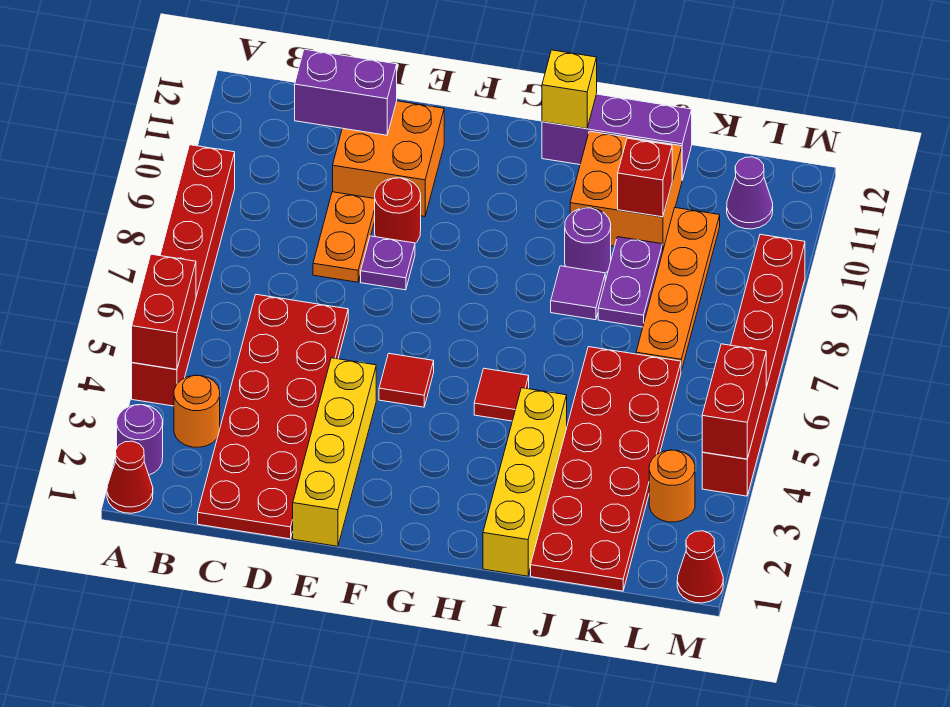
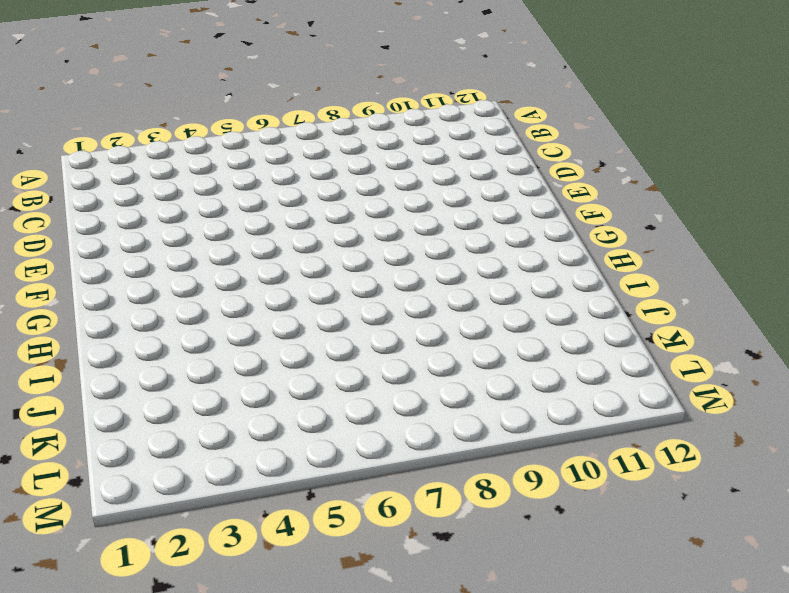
none -> red cone A1 level 1
none -> purple round brick A2 level 1
none -> red brick A4:A9 level 1

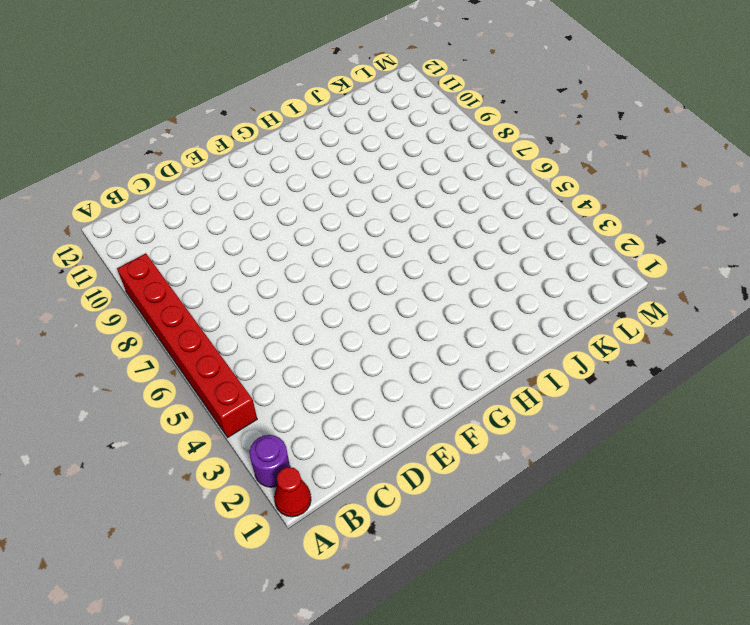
none -> orange round brick B3 level 1
none -> red plate C1:D6 level 1
none -> orange plate D8:D9 level 1

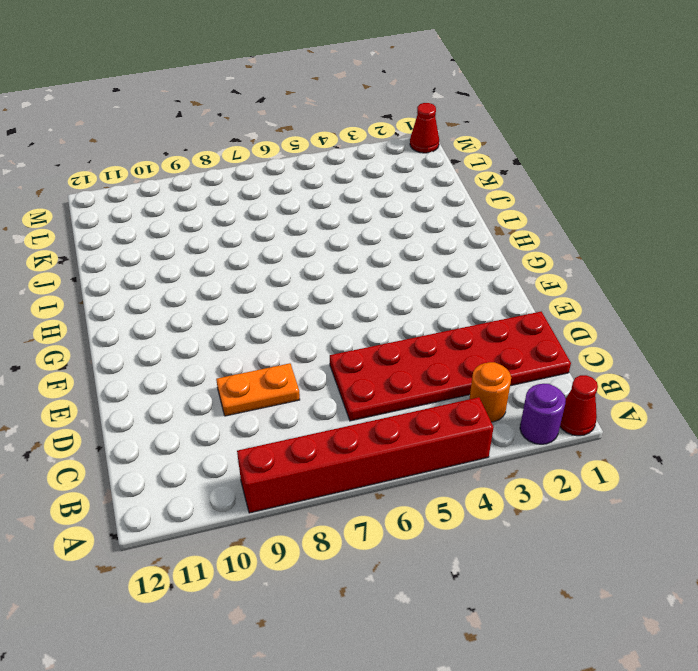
none -> orange brick D10:E11 level 1
none -> yellow brick E1:E4 level 1
none -> purple plate E8 level 1

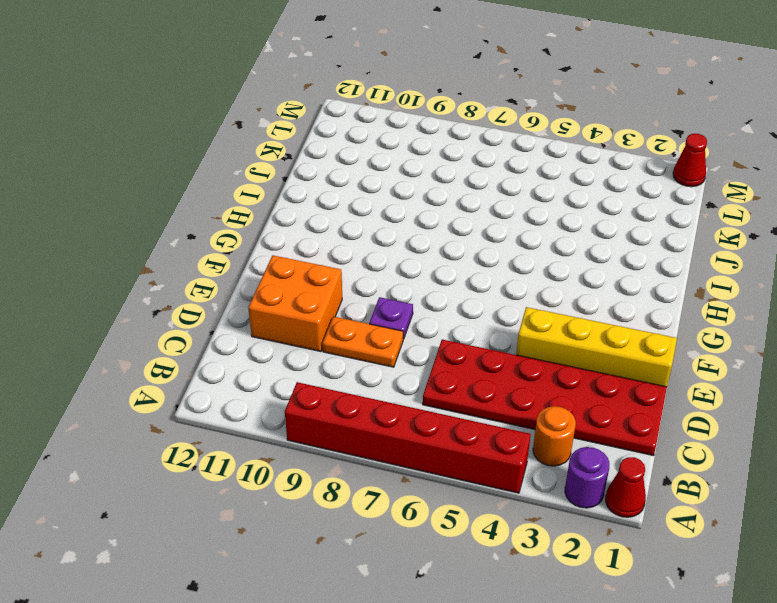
none -> red round brick E9 level 1
none -> red tile F5 level 1
none -> red tile H5 level 1

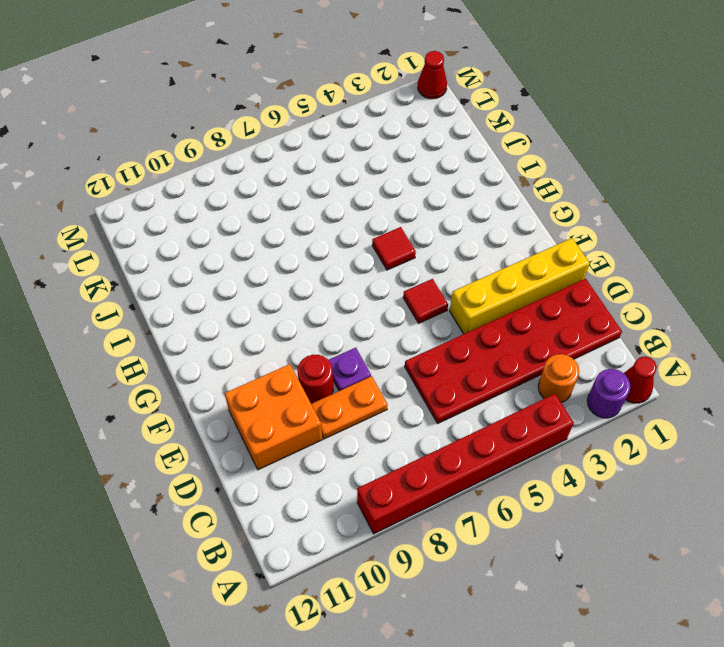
none -> purple brick H12:J12 level 1
none -> yellow brick I1:I4 level 1
none -> purple tile I8 level 1

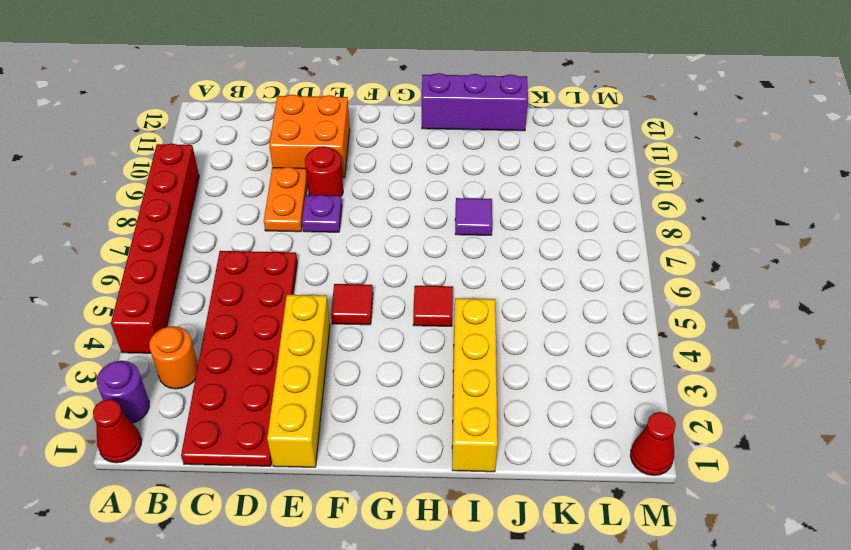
none -> purple round brick I9 level 1
none -> orange brick I10:J11 level 1
none -> red plate J1:K6 level 1

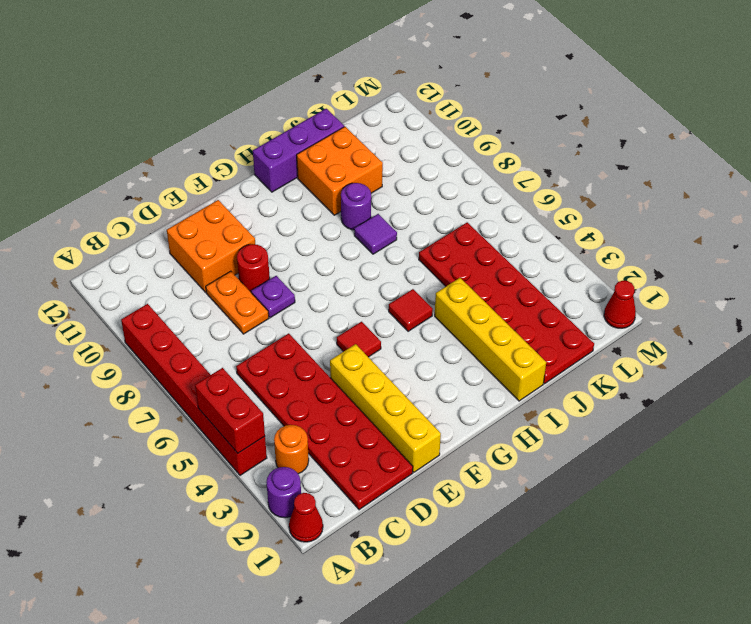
none -> purple plate J8:J9 level 1
none -> orange plate K7:K10 level 1
none -> orange round brick L3 level 1

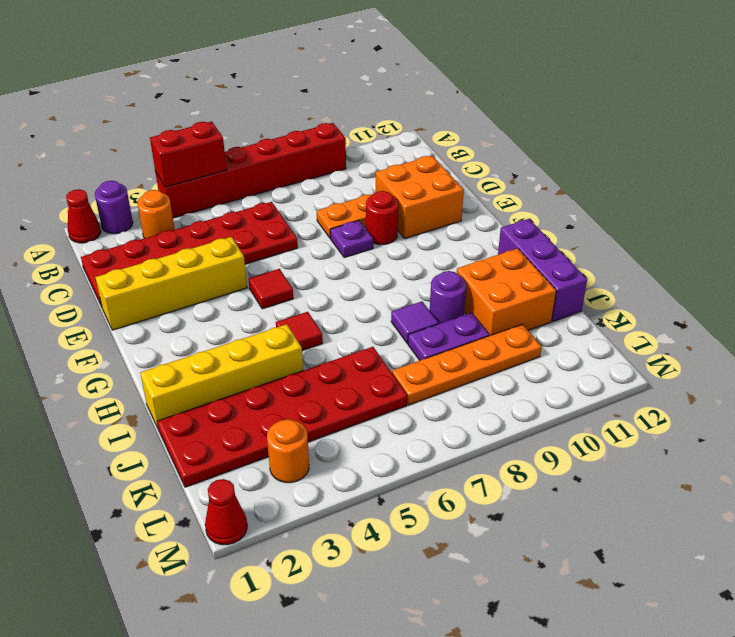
none -> purple cone L11 level 1
none -> red brick M4:M9 level 1
none -> purple brick C11:D11 level 2

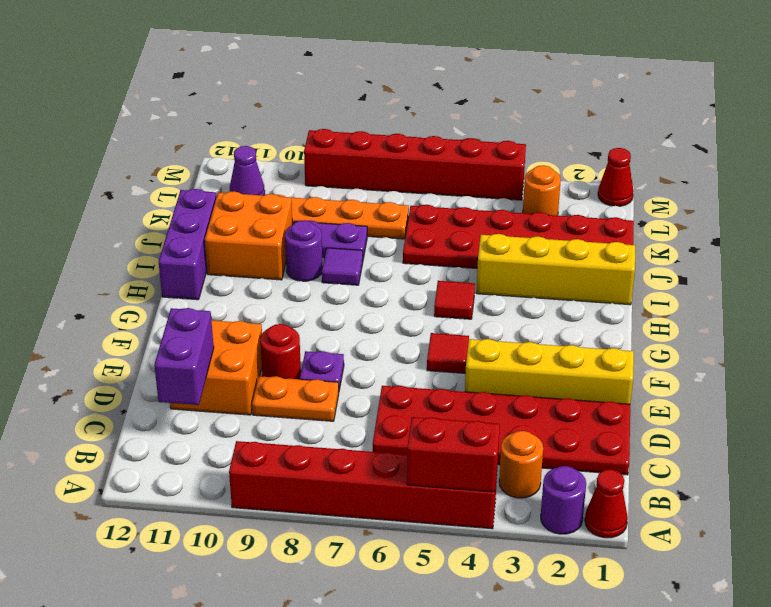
none -> yellow brick H12 level 2
none -> red brick J10 level 2
none -> red brick M4:M5 level 2

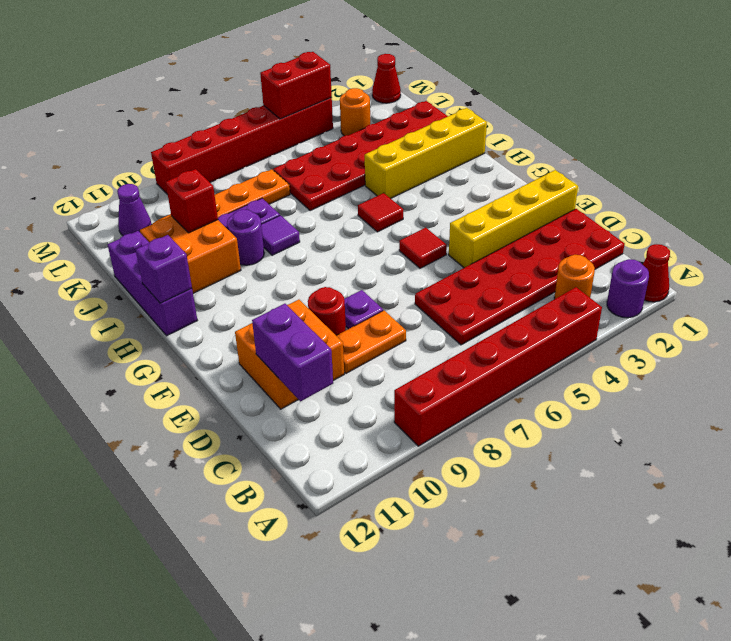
purple brick H12 level 2 -> yellow brick H12 level 2
none -> red brick A4:A5 level 2

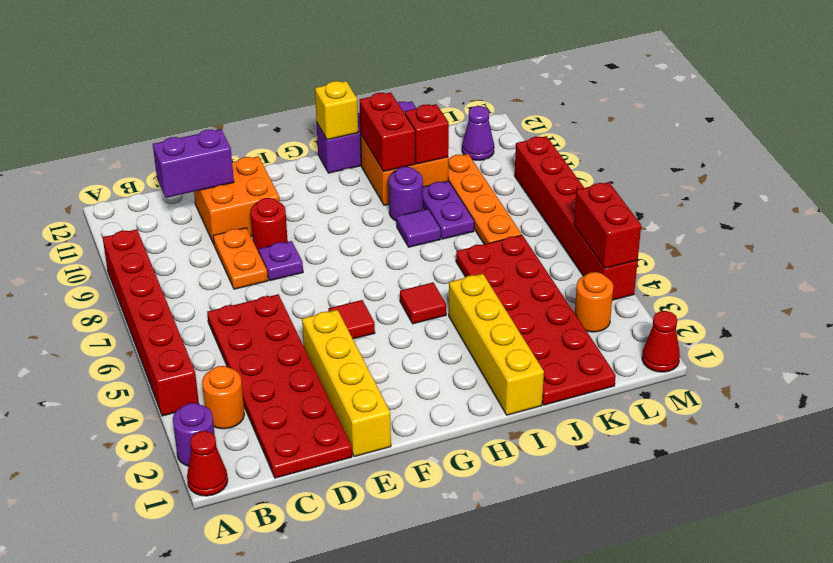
red brick I10:I11 level 2 -> red brick A4:A5 level 2

